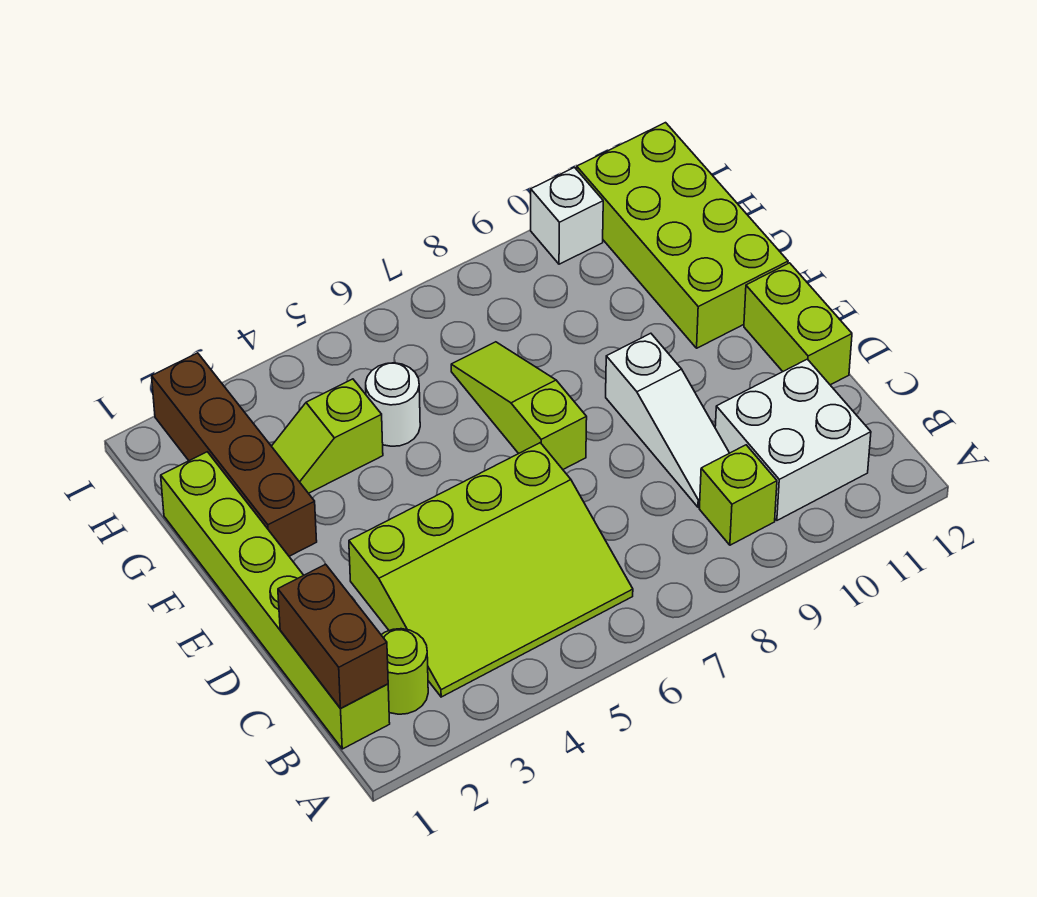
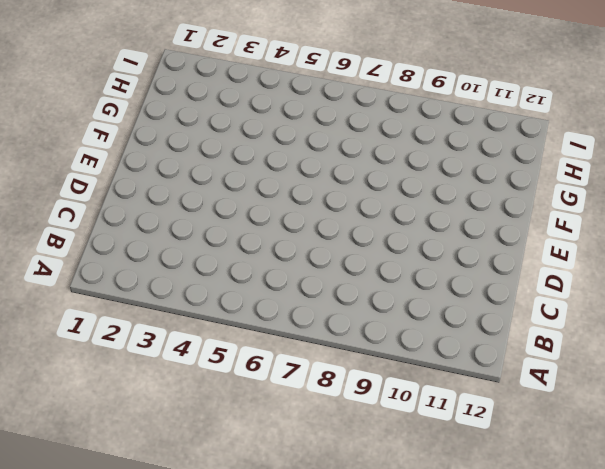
none -> lime brick B1:G1 level 1
none -> lime round brick B2 level 1
none -> lime slope B3:D6 level 1 top D

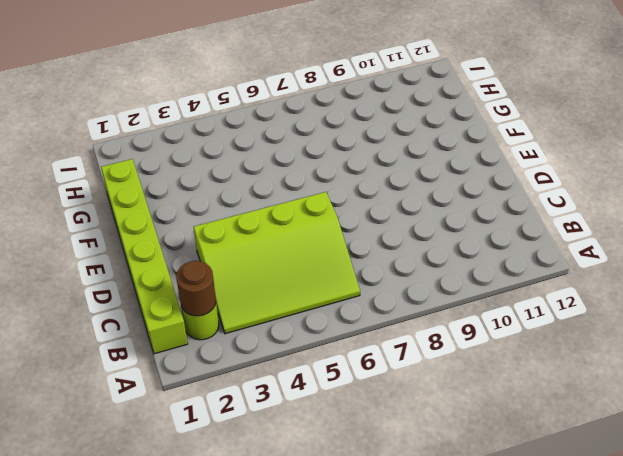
brown round brick B2 level 2 -> none
none -> lime brick B9 level 1
none -> white brick B10:C11 level 1
none -> white slope C9:E9 level 1 top E

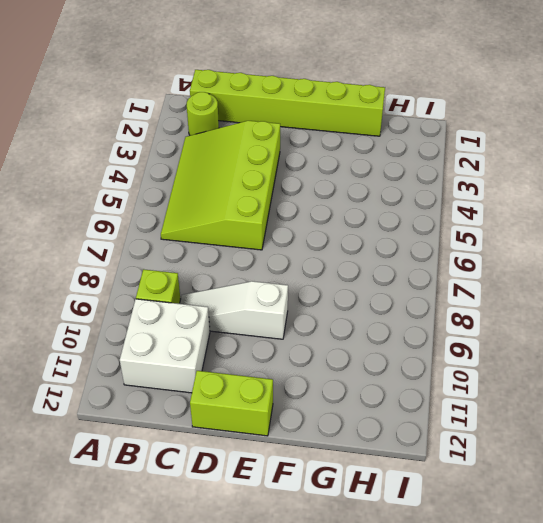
none -> lime slope E7:G7 level 1 top E
none -> brown brick F2:I2 level 1
none -> lime brick F11:I12 level 1

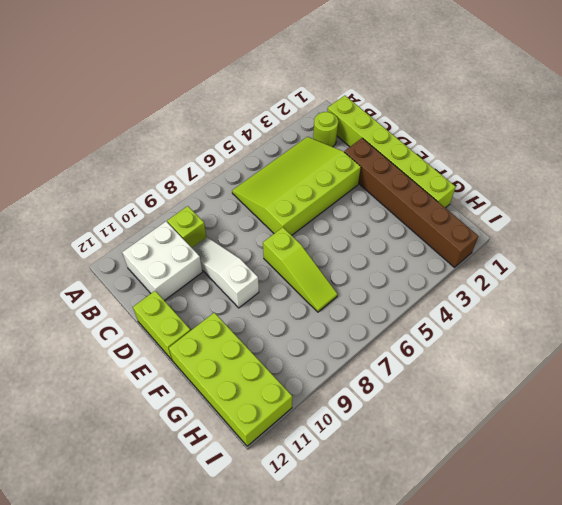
brown brick D2:I2 level 1 -> brown brick F2:I2 level 1
none -> lime slope G3:G4 level 1 top 4
none -> white round brick G5 level 1
none -> white brick I10 level 1

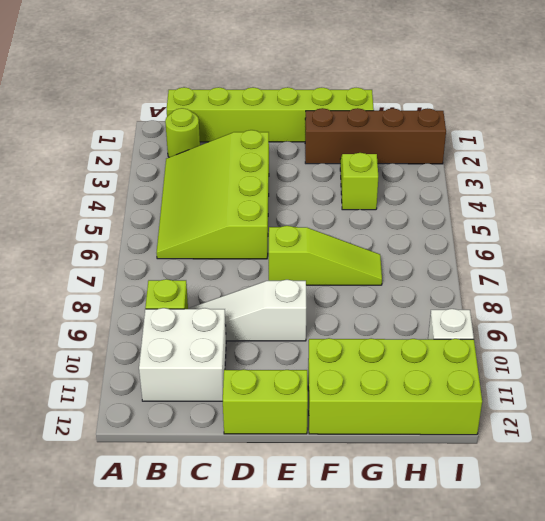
none -> white round brick G5 level 1
none -> brown brick B1:C1 level 2

